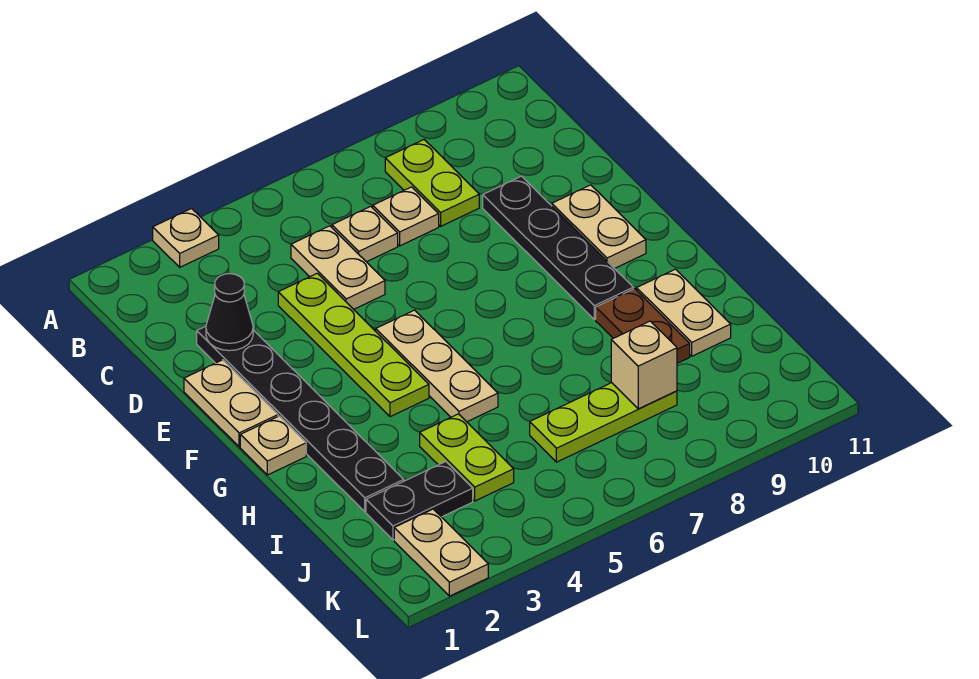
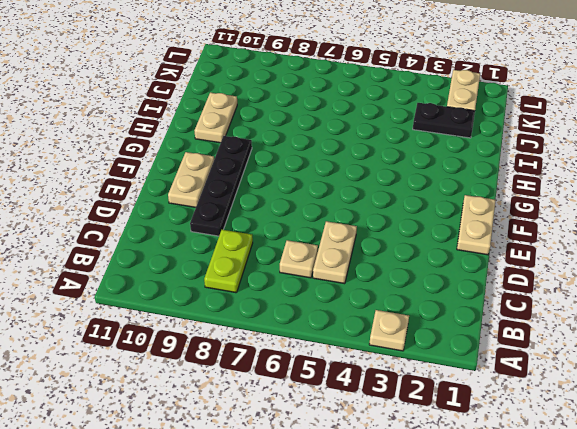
none -> tan plate C7 level 1
none -> black plate D2:I2 level 1
none -> lime plate D4:G4 level 1

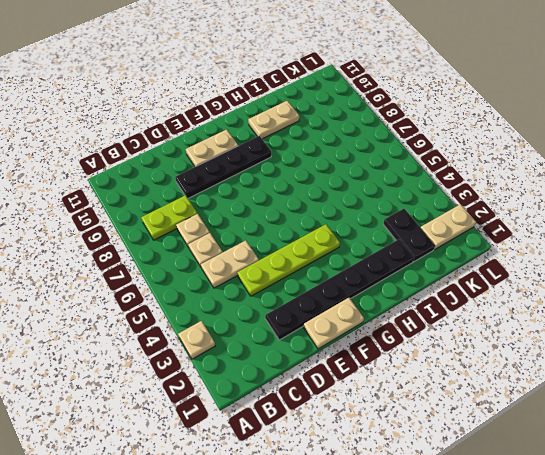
none -> tan plate F5:H5 level 1
none -> tan plate G1 level 1
none -> brown plate H9:I9 level 1

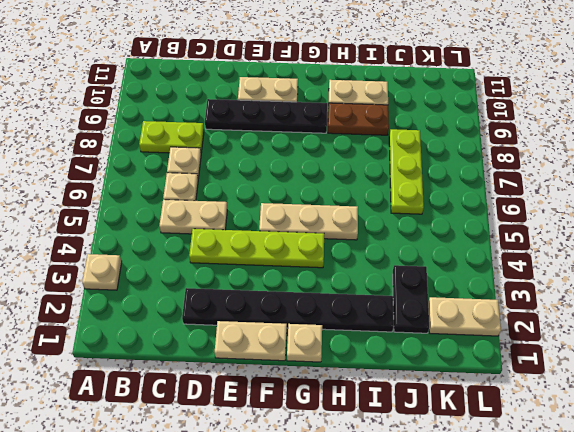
none -> lime plate I4:J4 level 1
none -> black cone D2 level 2
none -> tan brick J8 level 2

